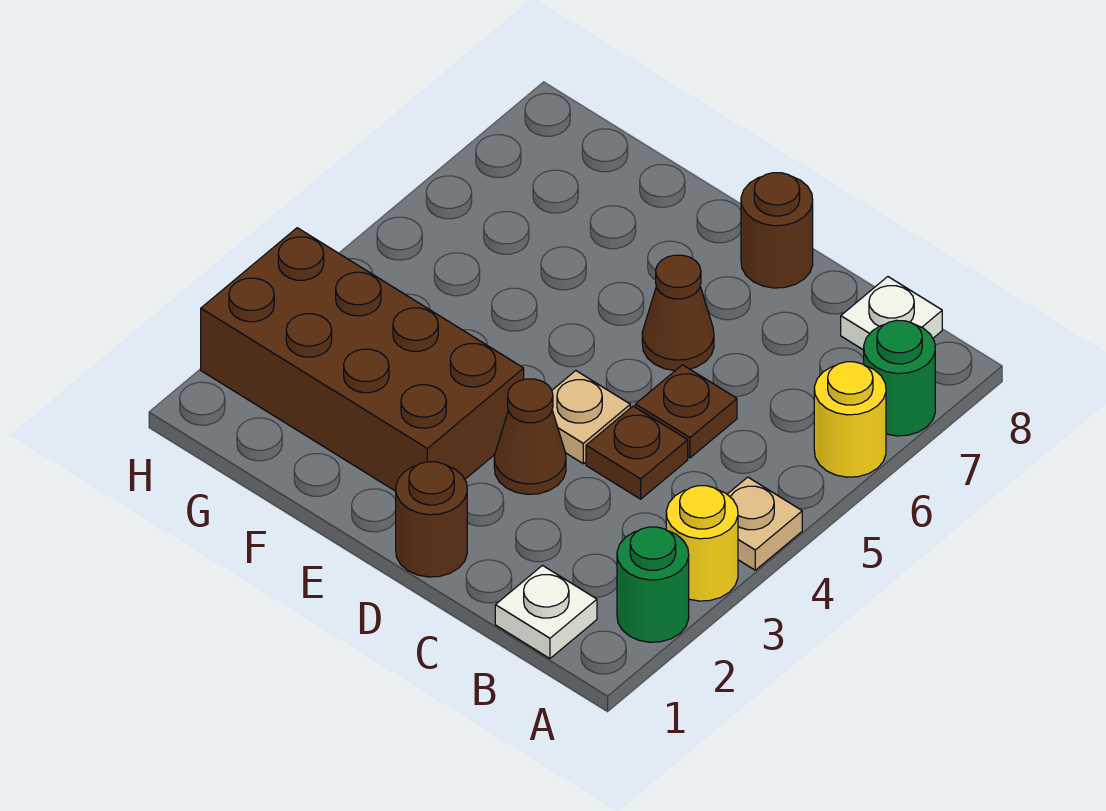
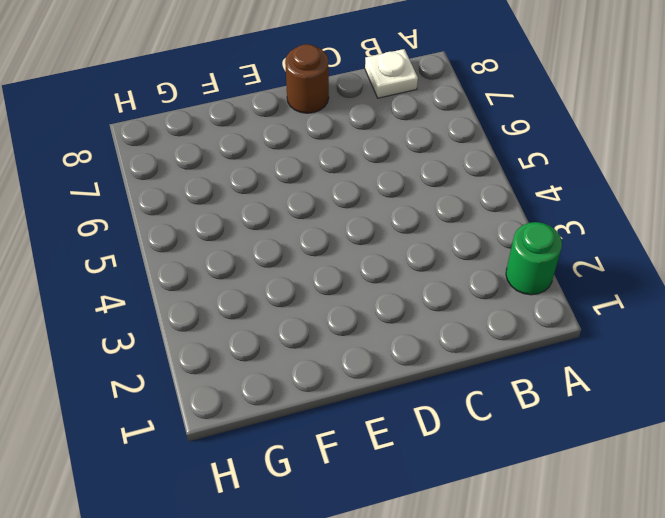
none -> yellow round brick A3 level 1
none -> tan plate A4 level 1
none -> yellow round brick A6 level 1

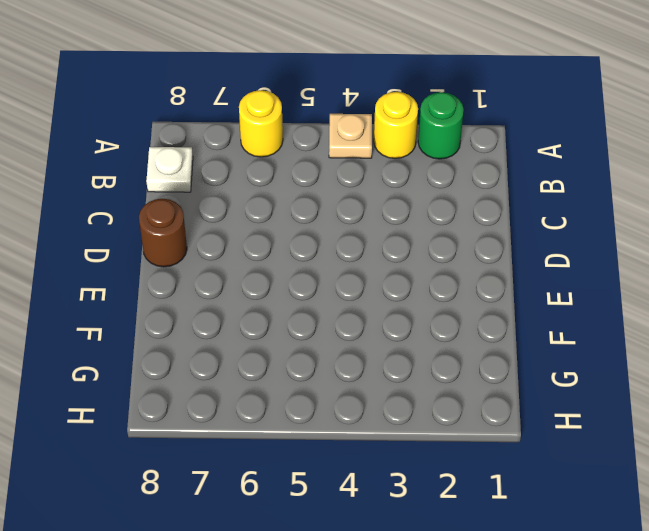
none -> green round brick A7 level 1
none -> white plate B1 level 1
none -> brown plate C4 level 1

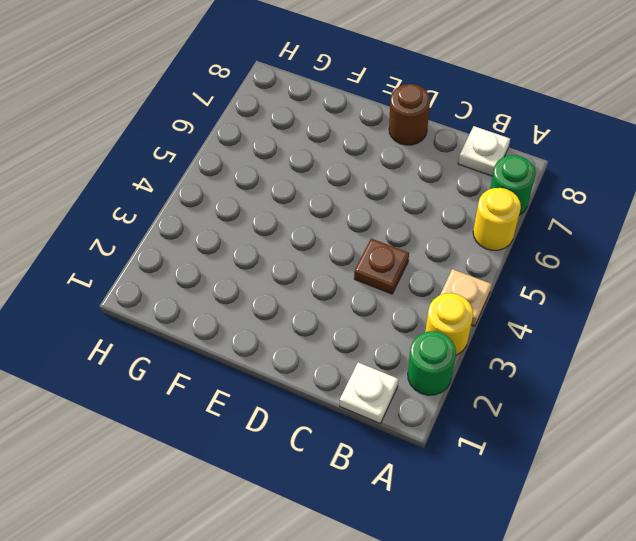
none -> brown plate C5 level 1
none -> brown round brick D1 level 1
none -> brown cone D3 level 1

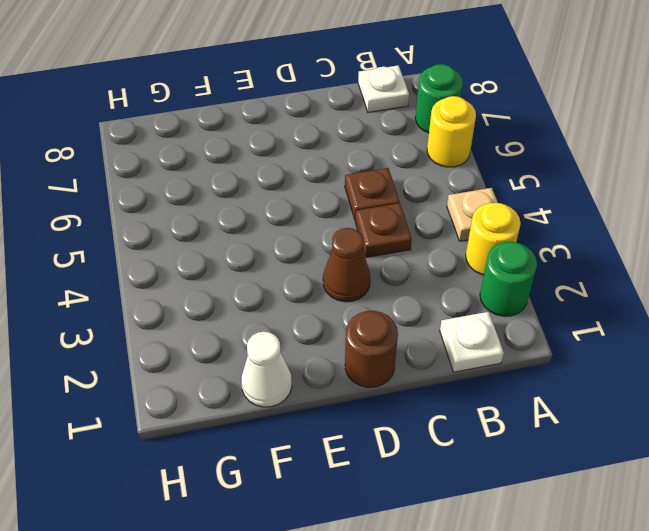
white cone F1 level 1 -> none
none -> tan plate D4 level 1
none -> brown cone D6 level 1
none -> brown round brick D8 level 1

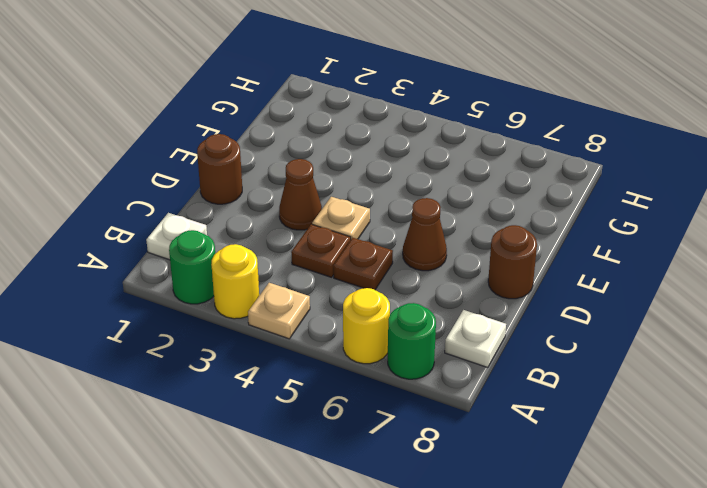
none -> brown brick E2:H3 level 1

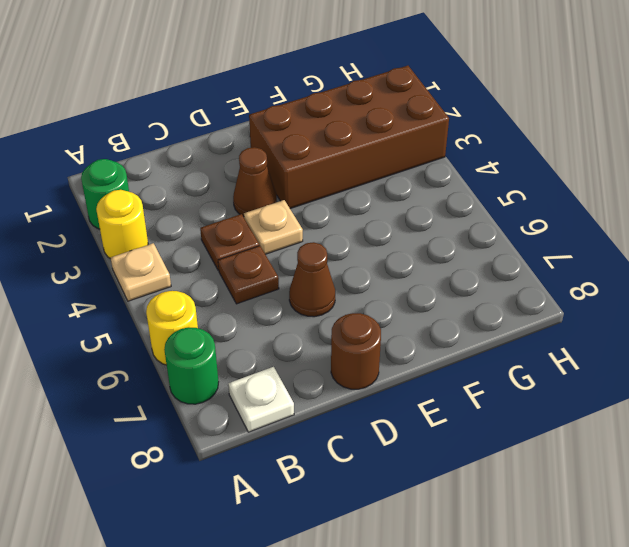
none -> white plate B1 level 1
none -> brown round brick D1 level 1

